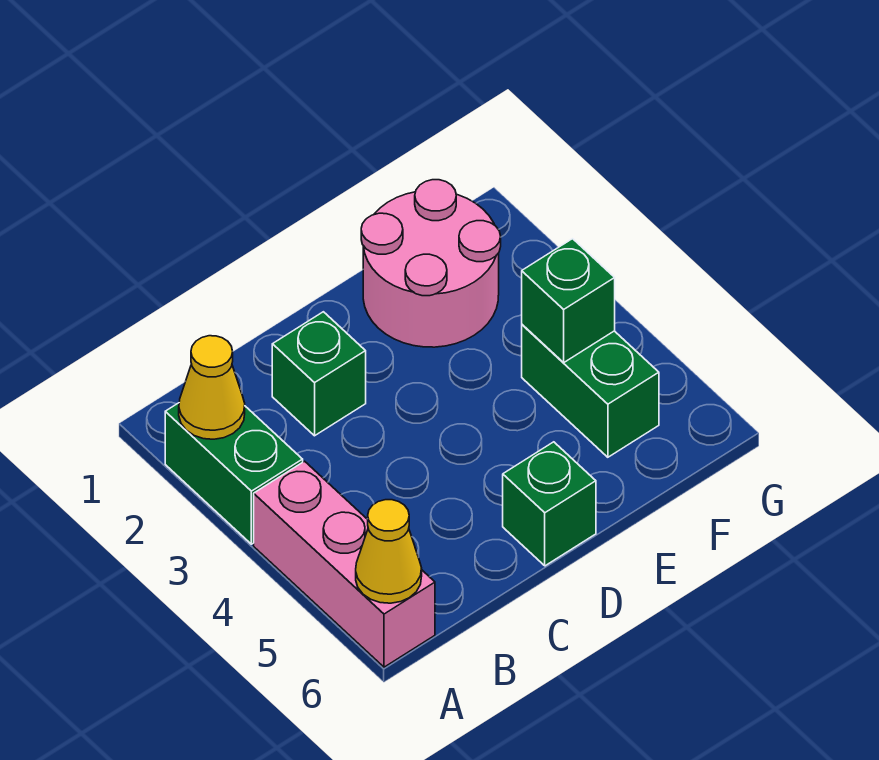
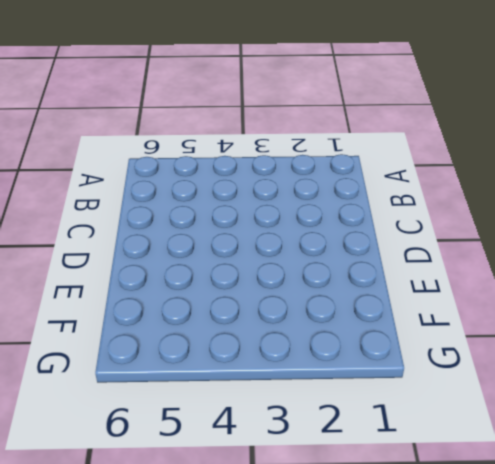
none -> green brick A2:A3 level 1
none -> pink brick A4:A6 level 1

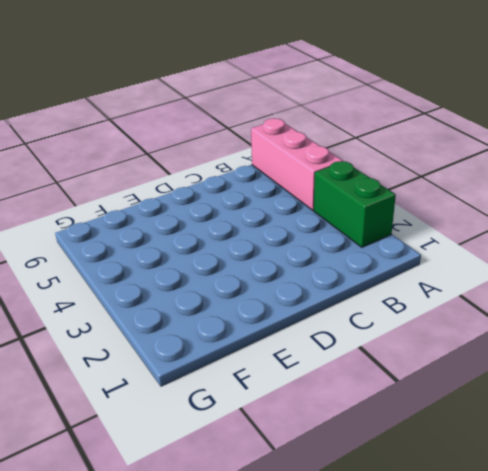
none -> green brick C2 level 1
none -> green brick D6 level 1

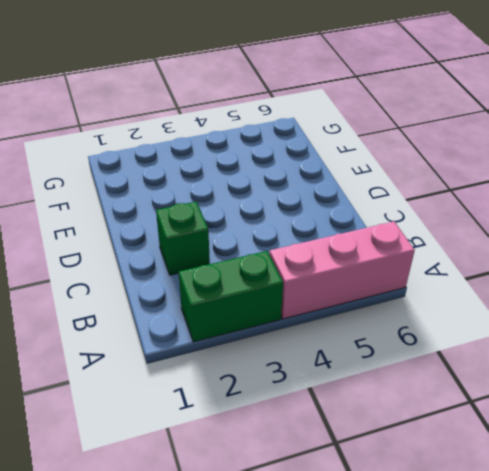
none -> green brick D6 level 1
none -> pink round brick E1:F2 level 1

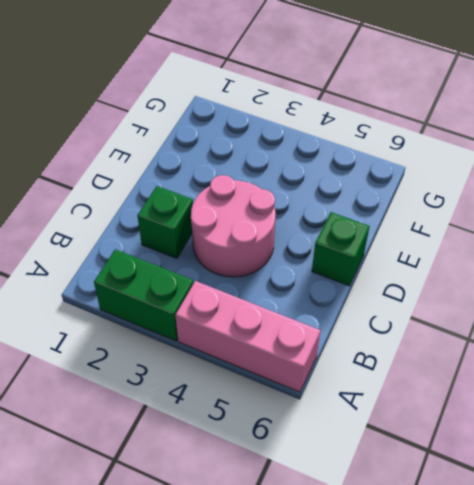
pink round brick C3:D4 level 1 -> pink round brick E1:F2 level 1
none -> green brick F4:F5 level 1
none -> yellow cone A2 level 2

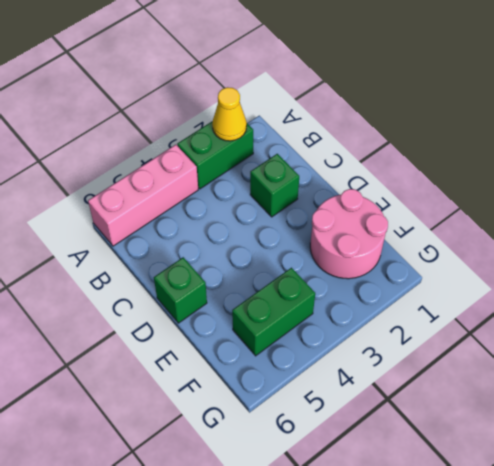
none -> yellow cone A6 level 2
none -> green brick F4 level 2

